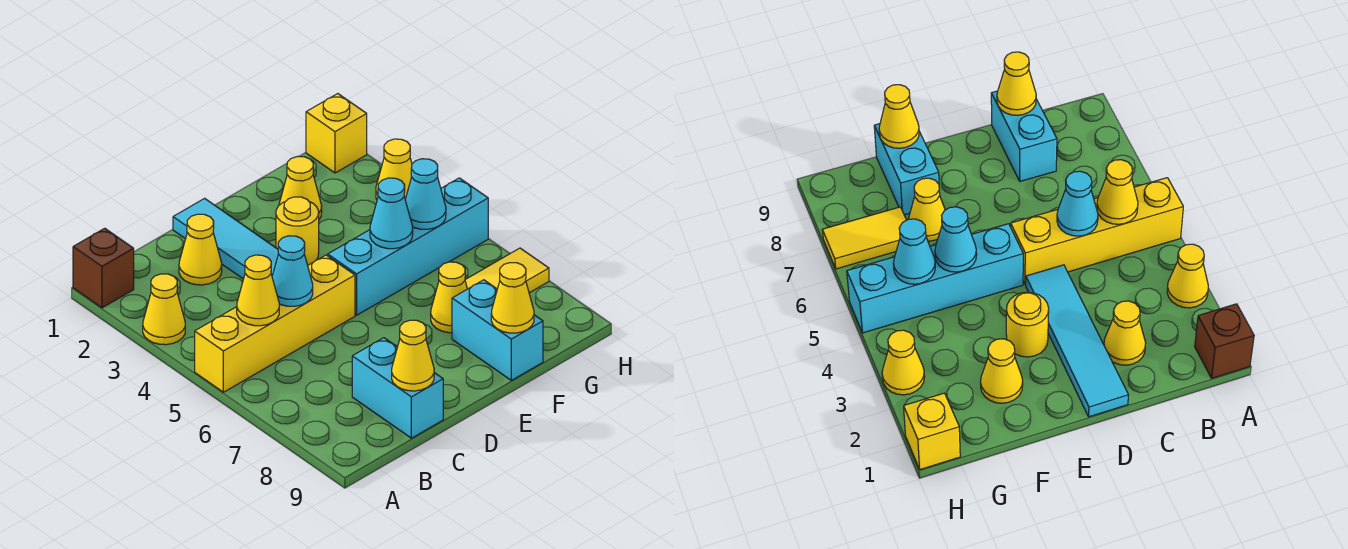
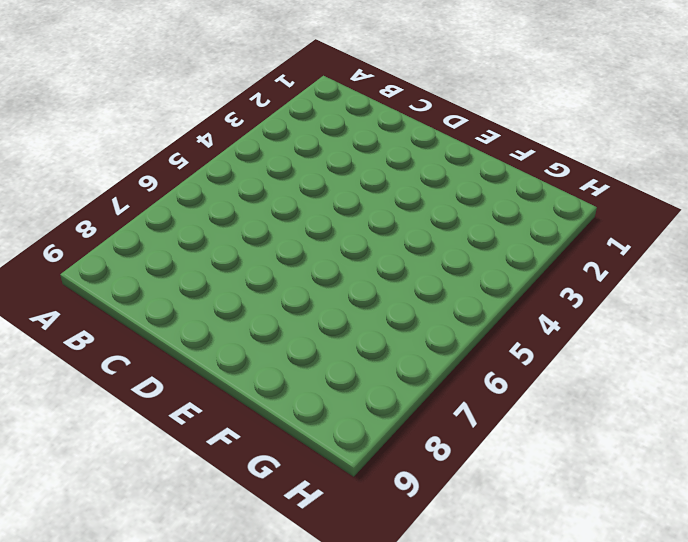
none -> brown brick A1 level 1
none -> yellow cone A3 level 1
none -> yellow brick A5:D5 level 1

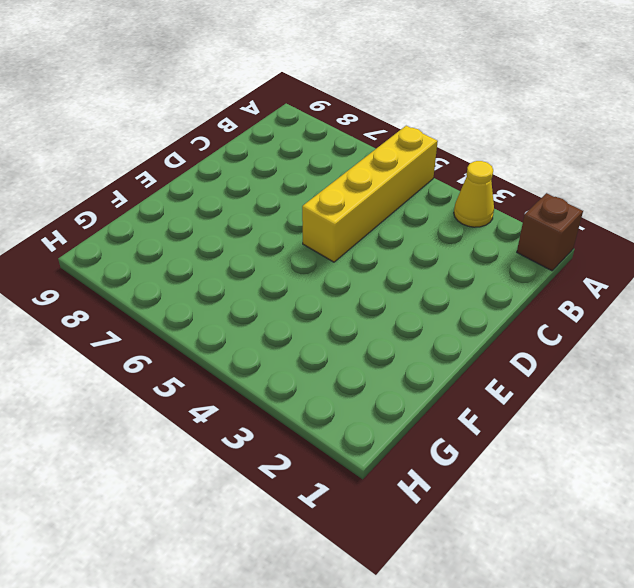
none -> yellow cone C2 level 1
none -> cyan brick C8:C9 level 1
none -> cyan tile D1:D4 level 1

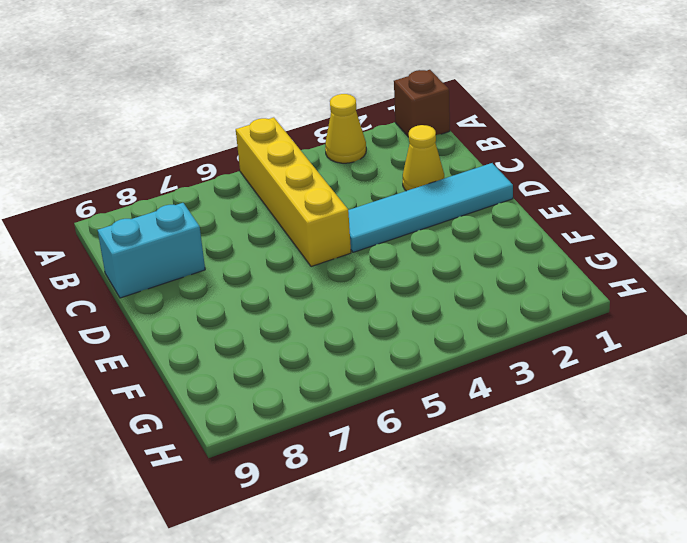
none -> yellow round brick E3 level 1
none -> cyan brick E5:H5 level 1
none -> yellow cone F2 level 1

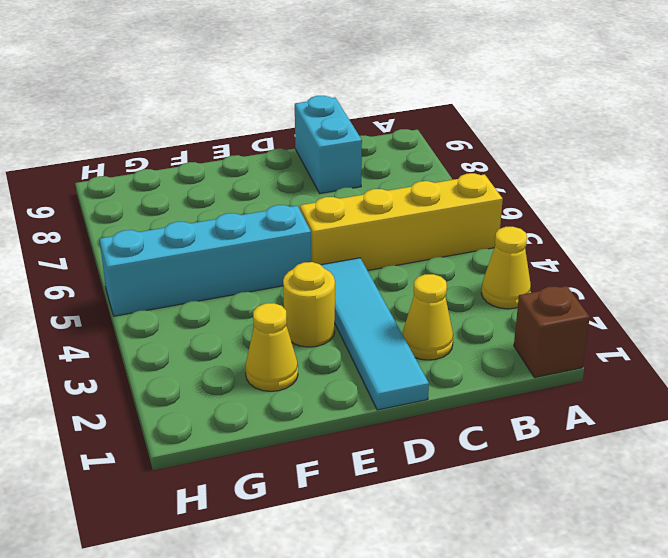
none -> yellow cone F7 level 1
none -> cyan brick F8:F9 level 1
none -> yellow tile G7:H7 level 1

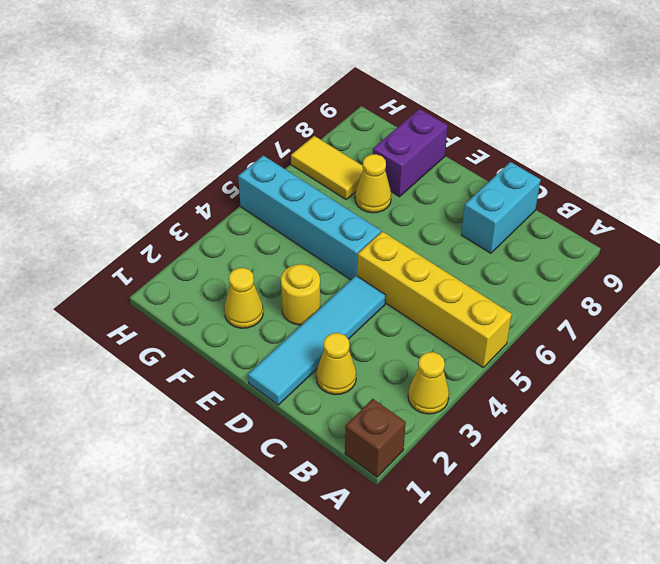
purple brick F8:F9 level 1 -> cyan brick F8:F9 level 1
none -> yellow brick H1 level 1
none -> yellow cone H3 level 1
none -> yellow cone B5 level 2

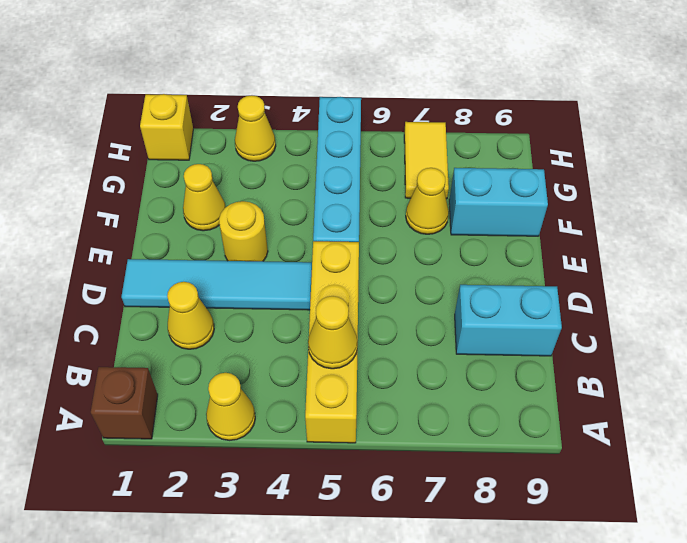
none -> cyan cone C5 level 2
none -> yellow cone C9 level 2
none -> cyan cone F5 level 2

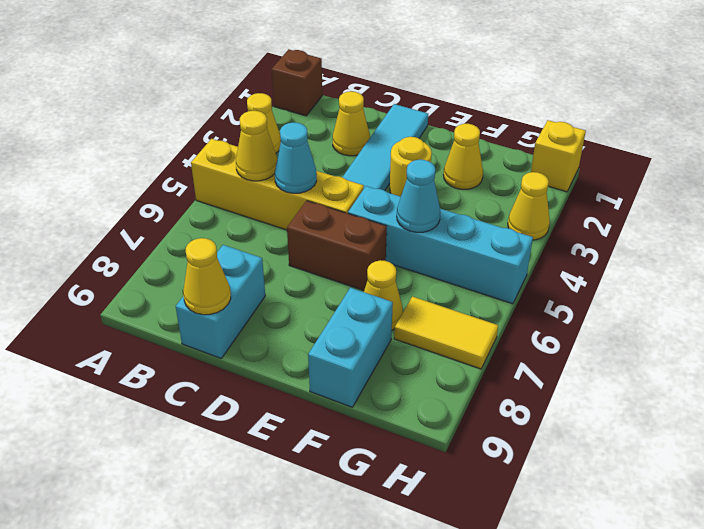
brown brick D6:E6 level 1 -> none
none -> yellow cone F9 level 2
none -> cyan cone G5 level 2

